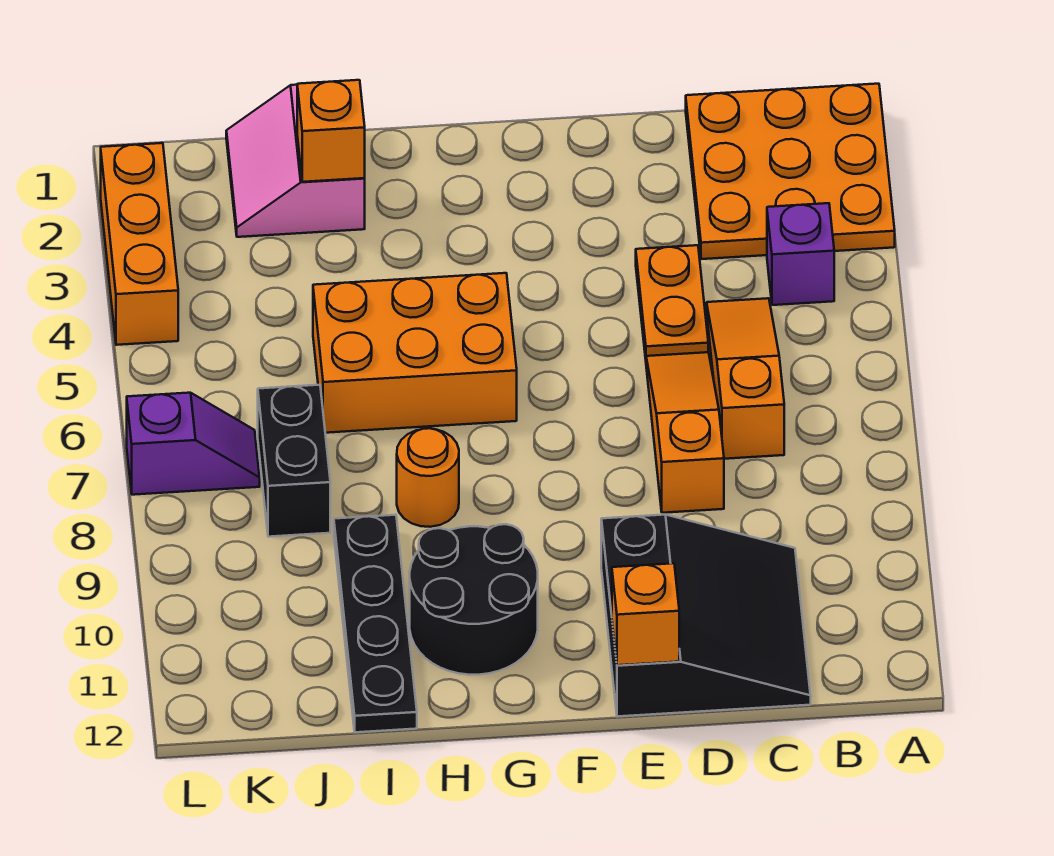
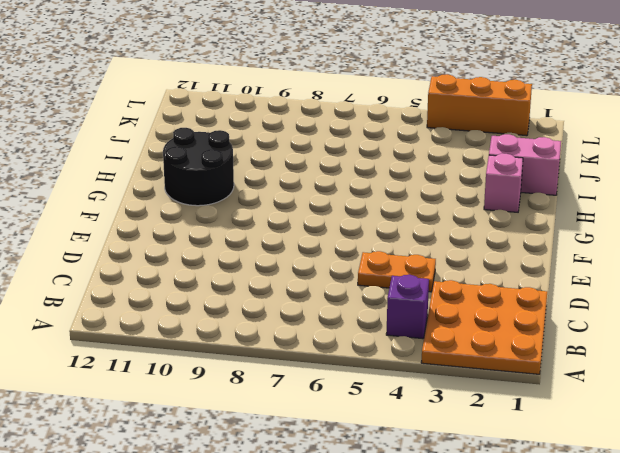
pink brick H2 level 1 -> none
none -> orange slope C5:C7 level 1 top 7
none -> black slope C10:E12 level 1 top E
none -> orange slope D6:D8 level 1 top 8

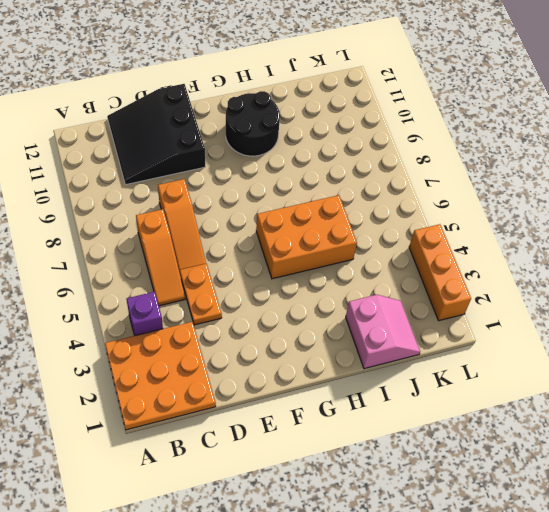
none -> orange round brick H8 level 1
none -> black plate I9:I12 level 1
none -> black brick J7:J8 level 1

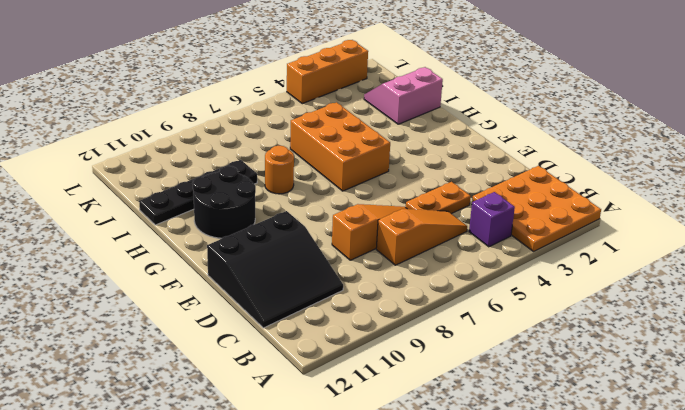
none -> black brick J7:J8 level 1
none -> purple slope K7:L7 level 1 top L
none -> orange brick E12 level 2

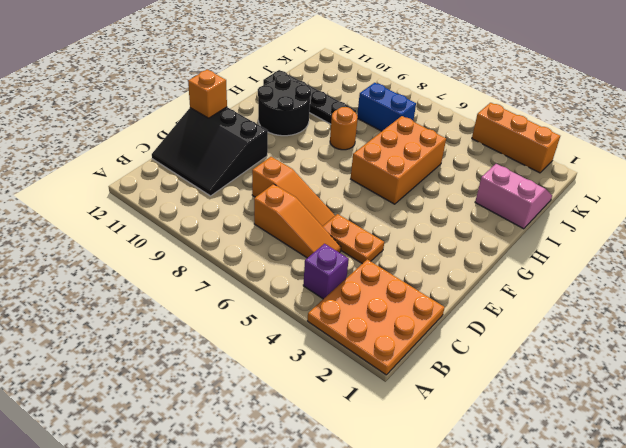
blue brick J7:J8 level 1 -> black brick J7:J8 level 1
none -> purple slope K7:L7 level 1 top L
none -> orange brick I2 level 2

